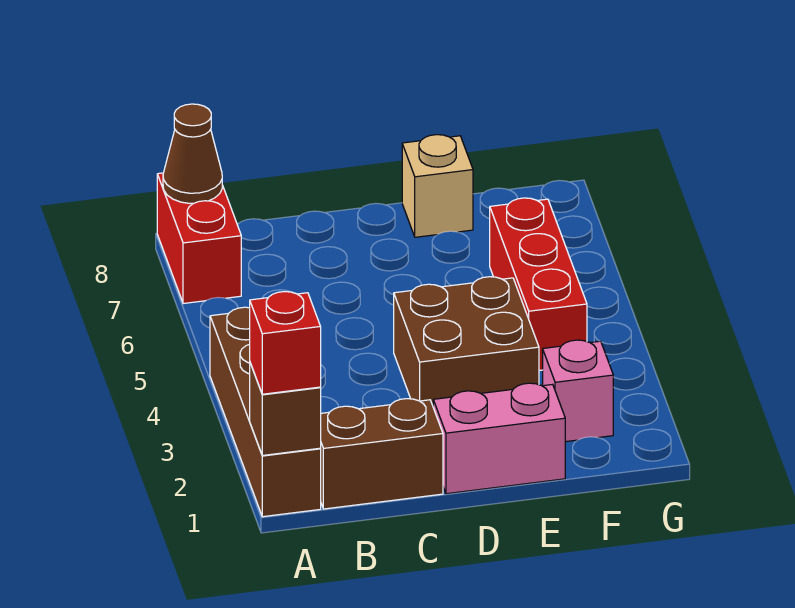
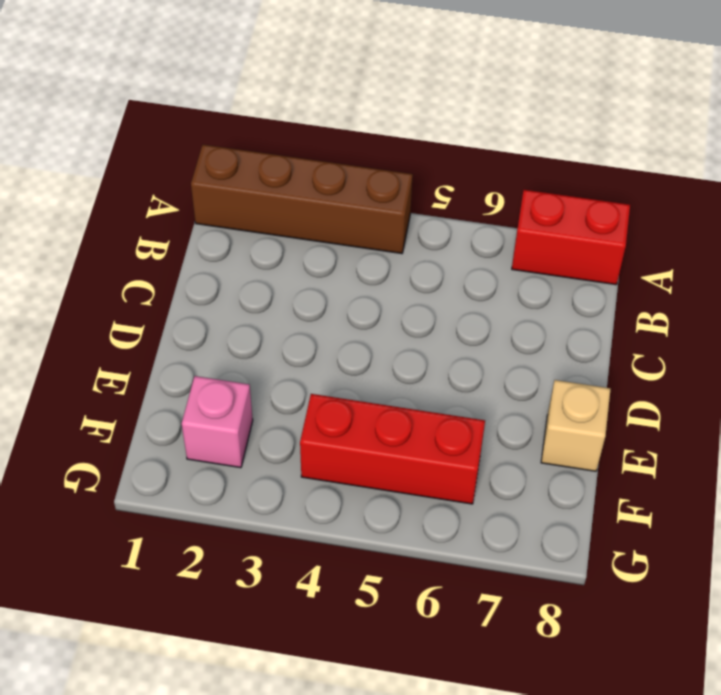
none -> brown brick B1:C1 level 1
none -> pink brick D1:E1 level 1

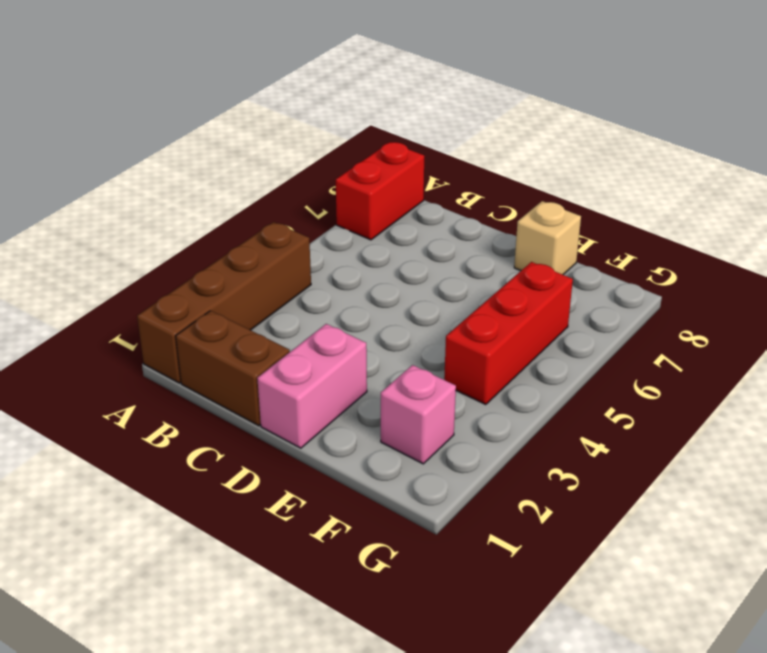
pink brick D1:D2 level 1 -> pink brick D1:E1 level 1
none -> brown brick D3:E4 level 1
none -> brown brick A1 level 2

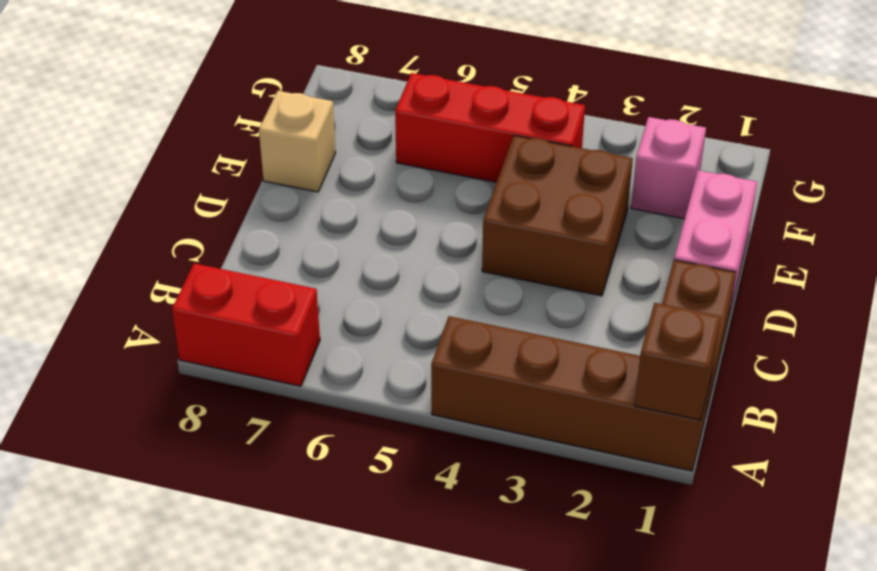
none -> brown cone A8 level 2
none -> red brick A1 level 3

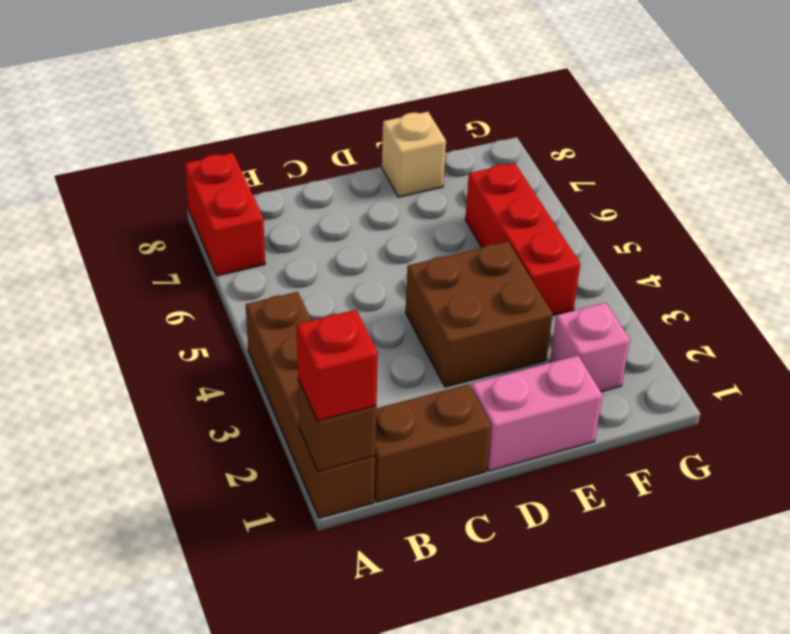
none -> brown cone A8 level 2

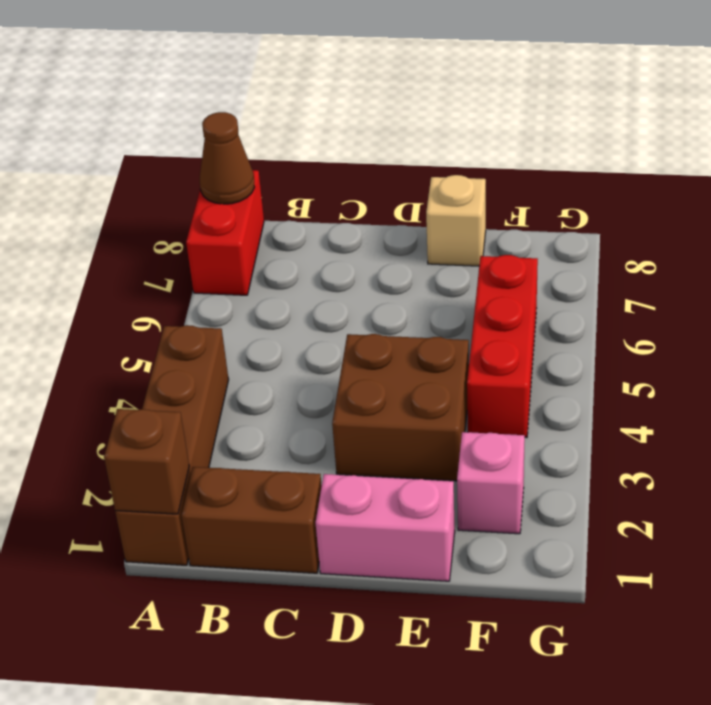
none -> red brick A1 level 3

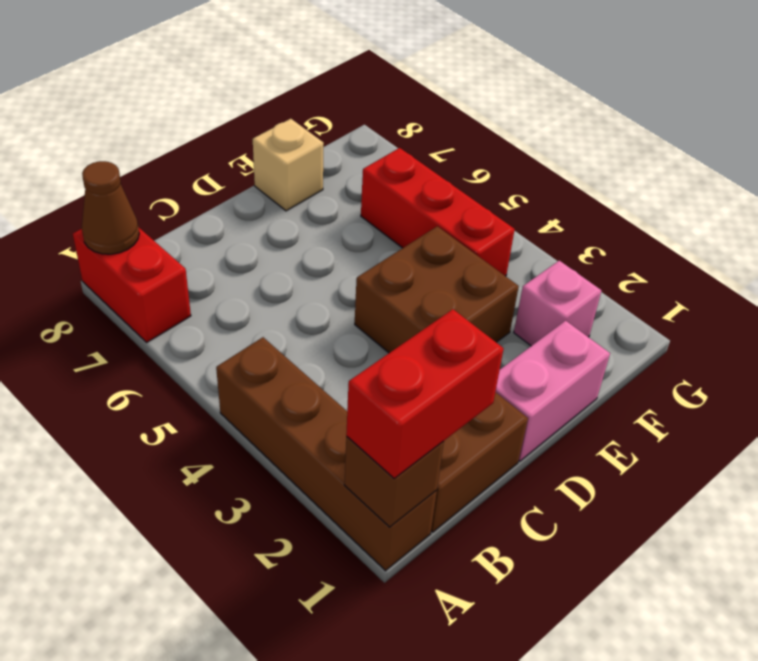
red brick A1:B1 level 3 -> red brick A1 level 3

